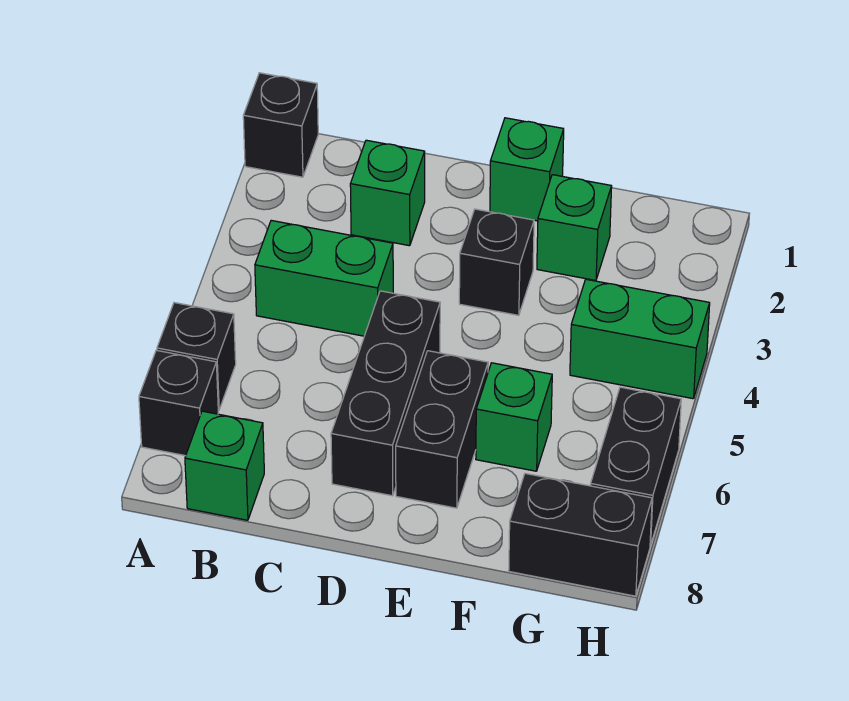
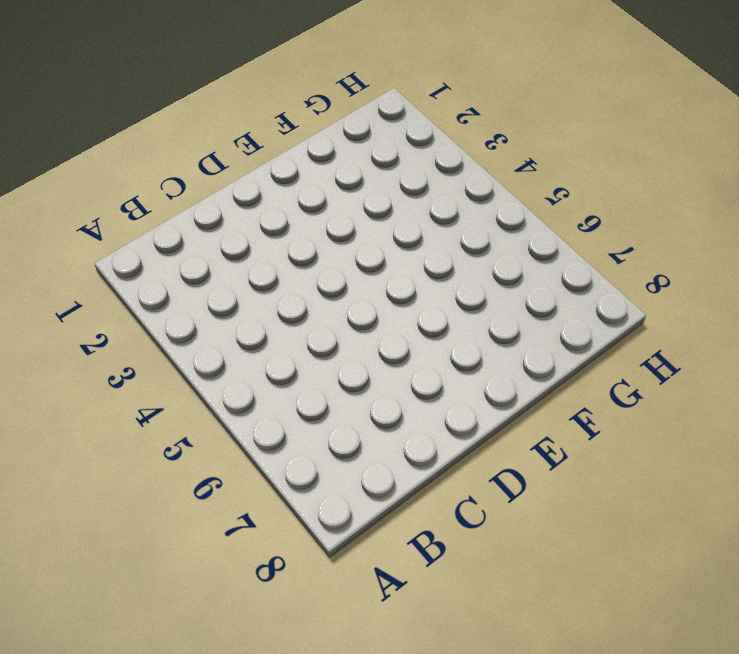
none -> black brick A1 level 1
none -> black brick A6 level 1
none -> black brick A7 level 1

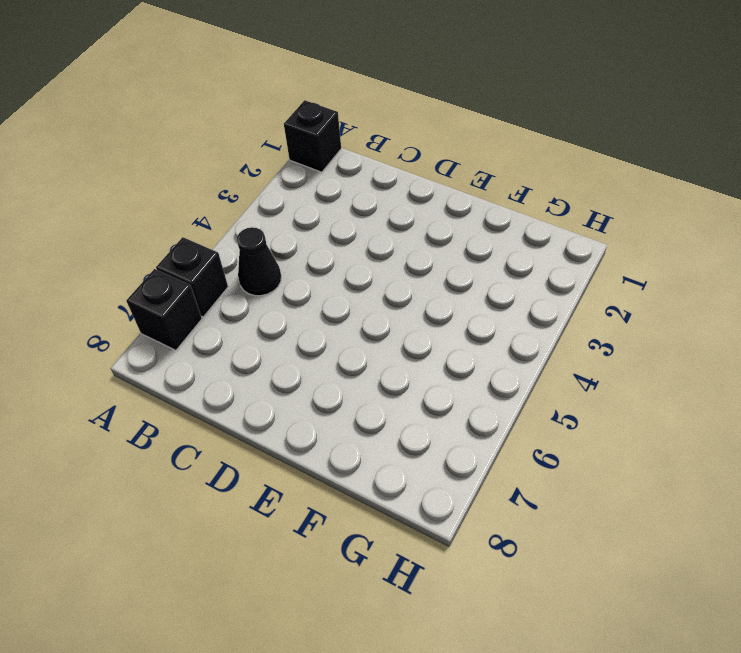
black cone B5 level 1 -> none
none -> green brick B4:C4 level 1
none -> green brick B8 level 1
none -> green brick C2 level 1

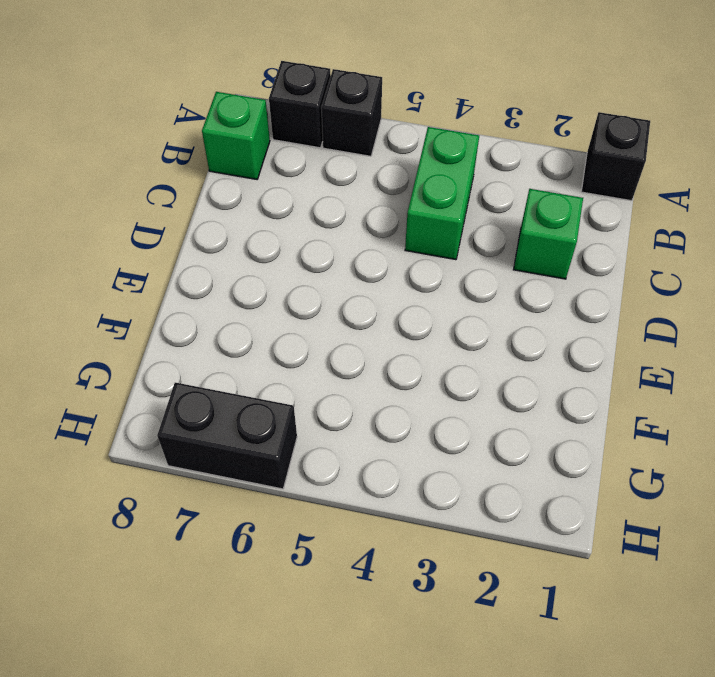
none -> black brick D5:D7 level 1
none -> green brick E1 level 1
none -> black brick E3 level 1

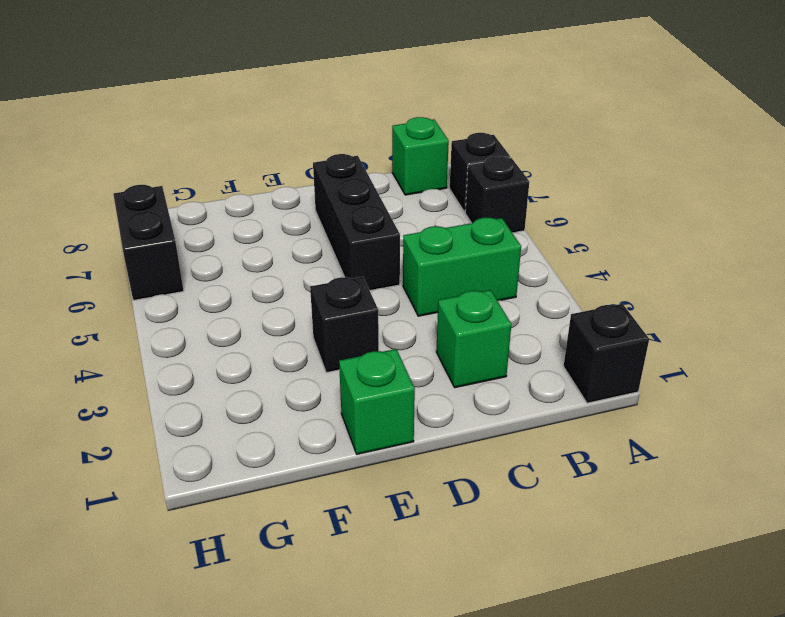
none -> black brick E6:E7 level 1
none -> green brick F2 level 1
none -> green brick F6 level 1

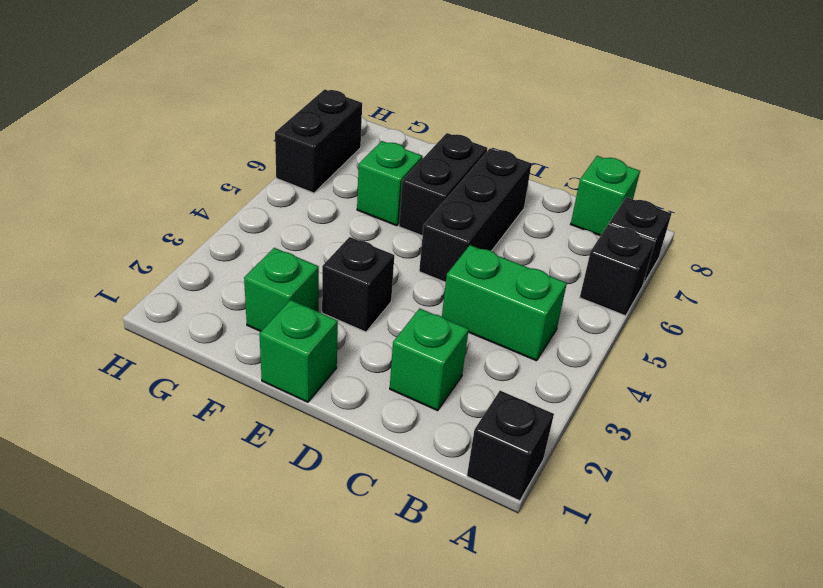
none -> green brick G4:H4 level 1
none -> black brick G8:H8 level 1

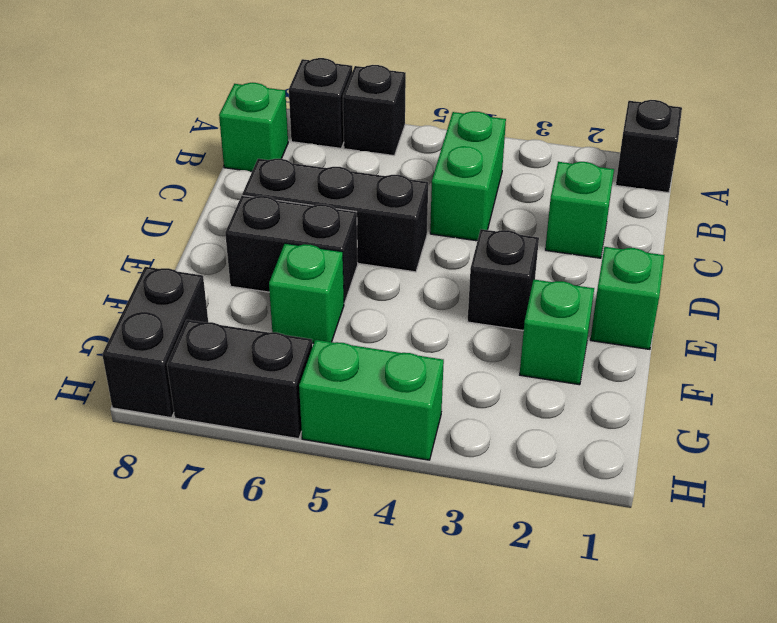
green brick H4:H5 level 1 -> green brick G4:H4 level 1

